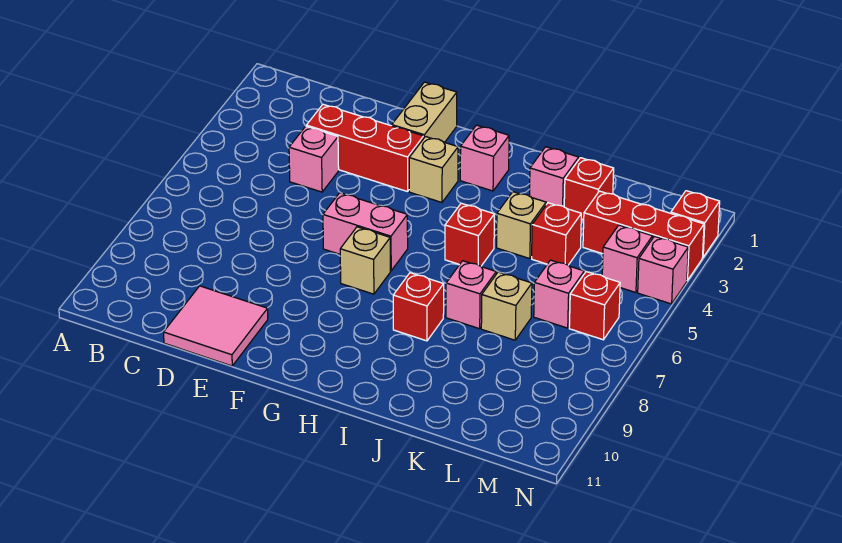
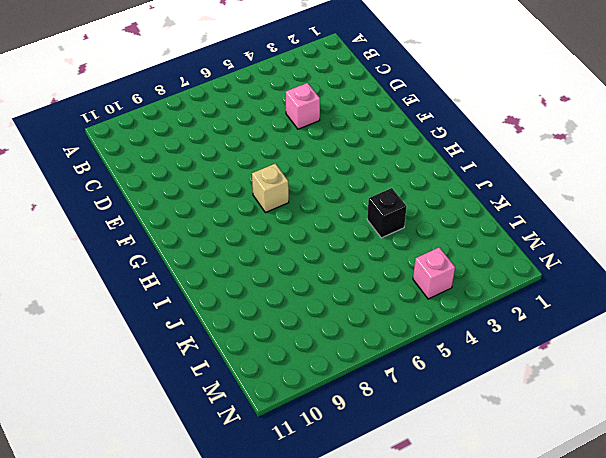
black brick J4 level 1 -> tan brick J4 level 1
none -> red brick D3:F3 level 1
none -> pink tile D10:E11 level 1
none -> tan brick F1:F2 level 1

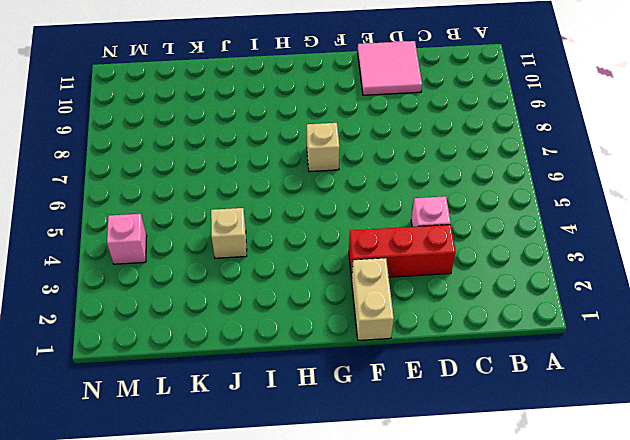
none -> pink brick F6:G6 level 1
none -> tan brick G3 level 1
none -> pink brick H2 level 1

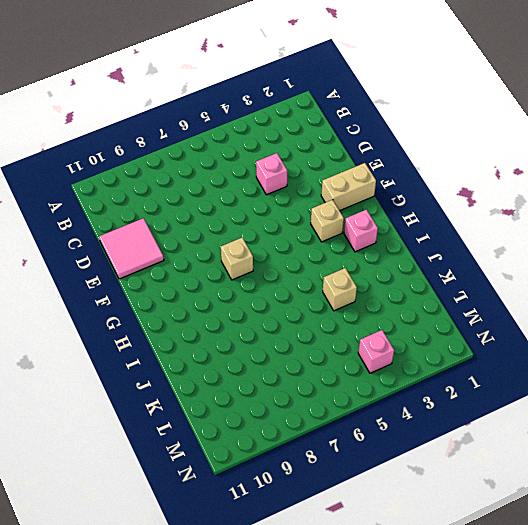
none -> red brick D3:F3 level 1
none -> pink brick F6:G6 level 1
none -> red brick I5 level 1

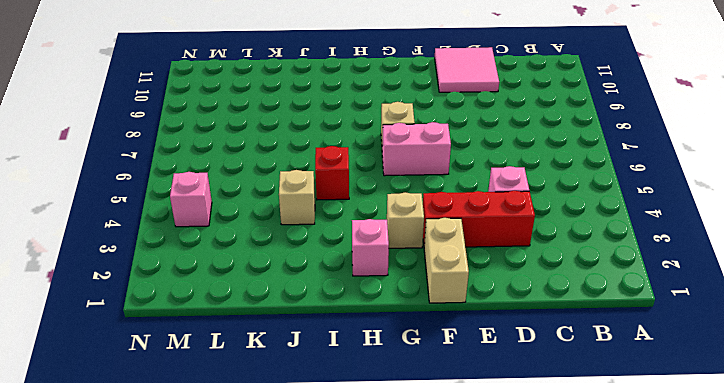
none -> red brick I8 level 1
none -> pink brick J2 level 1
none -> pink brick J7 level 1

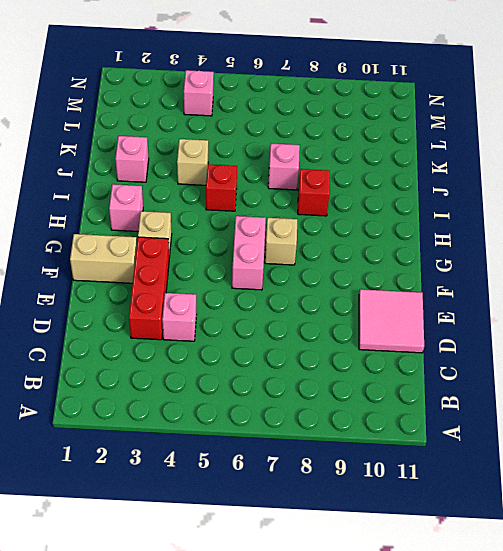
none -> red brick K2 level 1
none -> red brick K4 level 1
none -> tan brick K7 level 1

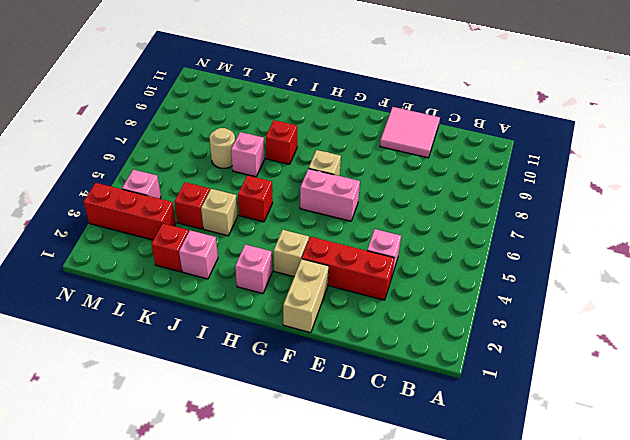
tan round brick K7 level 1 -> tan brick K7 level 1
none -> pink brick L6 level 1
none -> red brick M6 level 1
none -> red brick N2 level 1

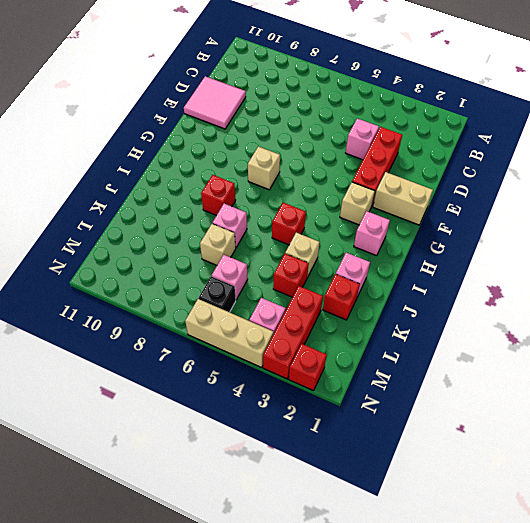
black brick M6 level 1 -> red brick M6 level 1
tan brick N4:N6 level 1 -> pink brick N4 level 1
none -> pink brick F6:G6 level 1

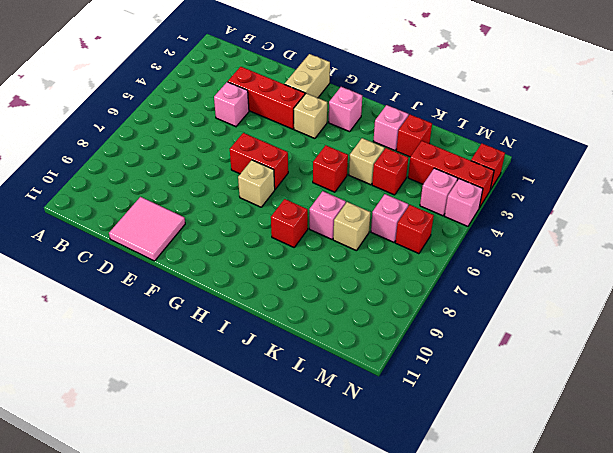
red brick F6:G6 level 1 -> pink brick F6:G6 level 1

